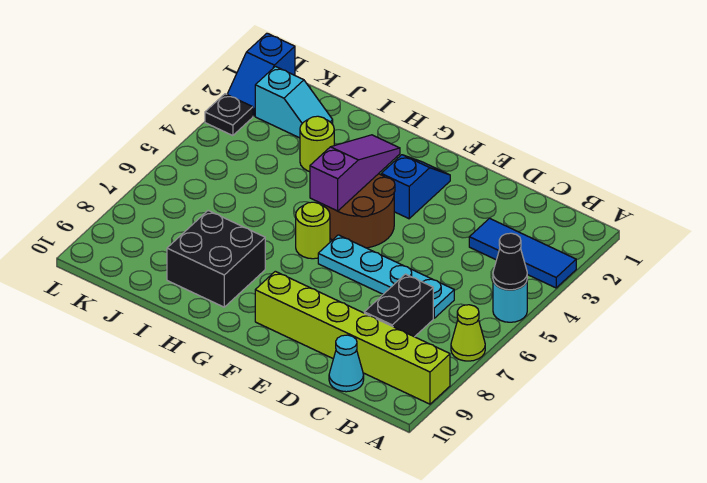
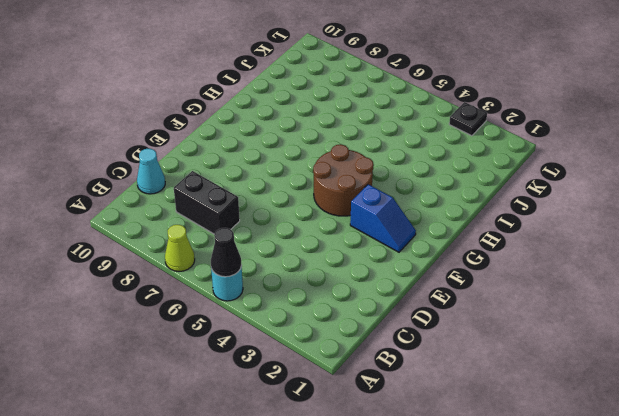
none -> blue tile A3:C3 level 1
none -> lime brick A9:F9 level 1
none -> cyan plate C6:F6 level 1

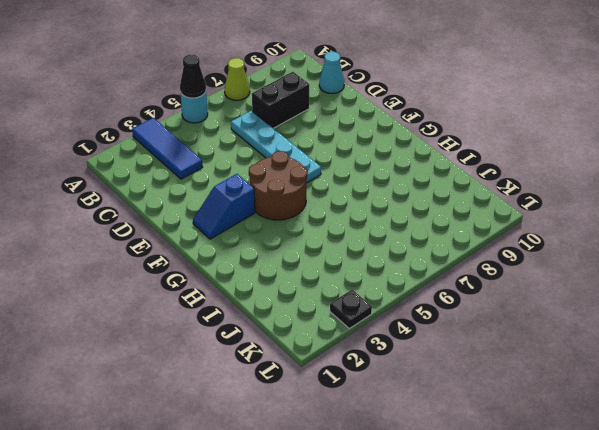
none -> lime brick A9:F9 level 1
none -> lime round brick G6 level 1
none -> black brick H8:I9 level 1

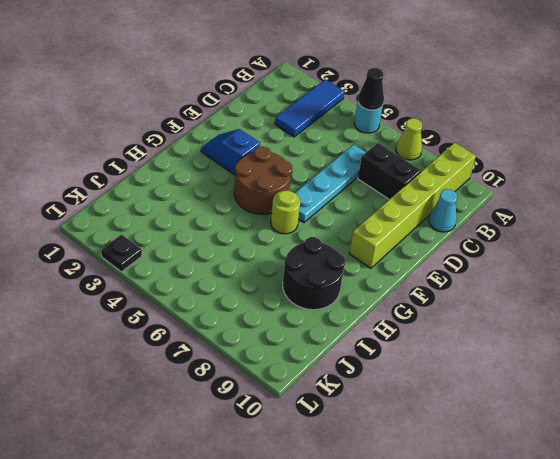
black round brick H8:I9 level 1 -> black brick H8:I9 level 1
none -> lime round brick I3 level 1
none -> cyan slope J2:K2 level 1 top K
none -> blue slope L1:L2 level 1 top 1

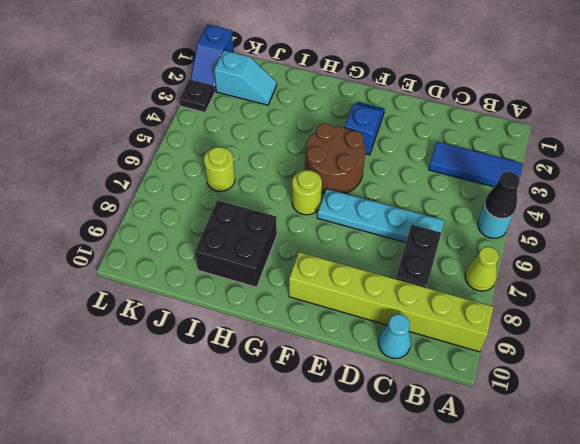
lime round brick J6 level 1 -> lime round brick I3 level 1
none -> purple slope G3:G5 level 2 top 5

